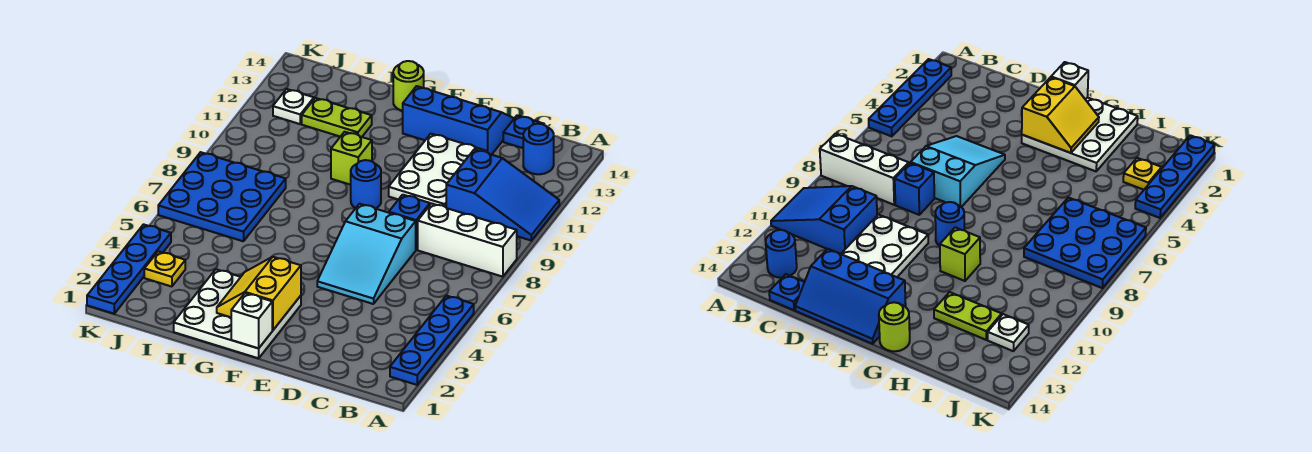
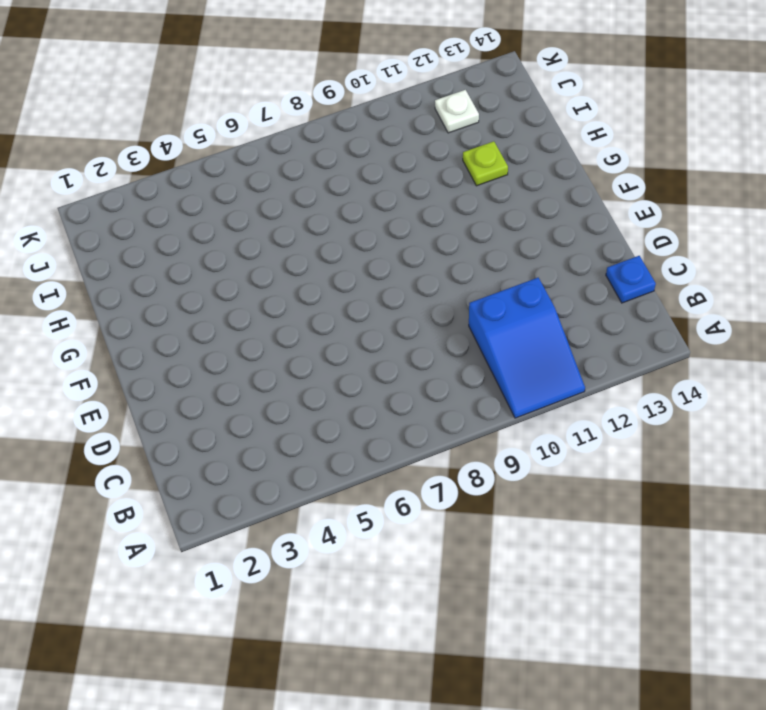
lime plate H12 level 1 -> lime plate H12:I12 level 1
none -> blue plate A2:A5 level 1
none -> white brick A8:C8 level 1
none -> blue round brick B13 level 1

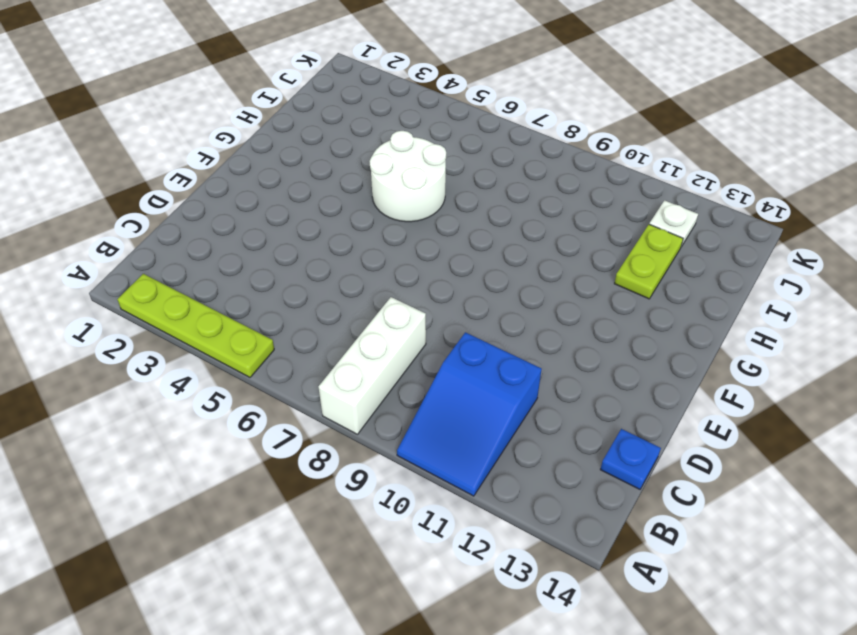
lime plate A2:A5 level 1 -> blue plate A2:A5 level 1
white round brick G5:H6 level 1 -> none
none -> blue round brick B13 level 1
none -> cyan slope D5:E7 level 1 top 7
none -> blue brick D8 level 1

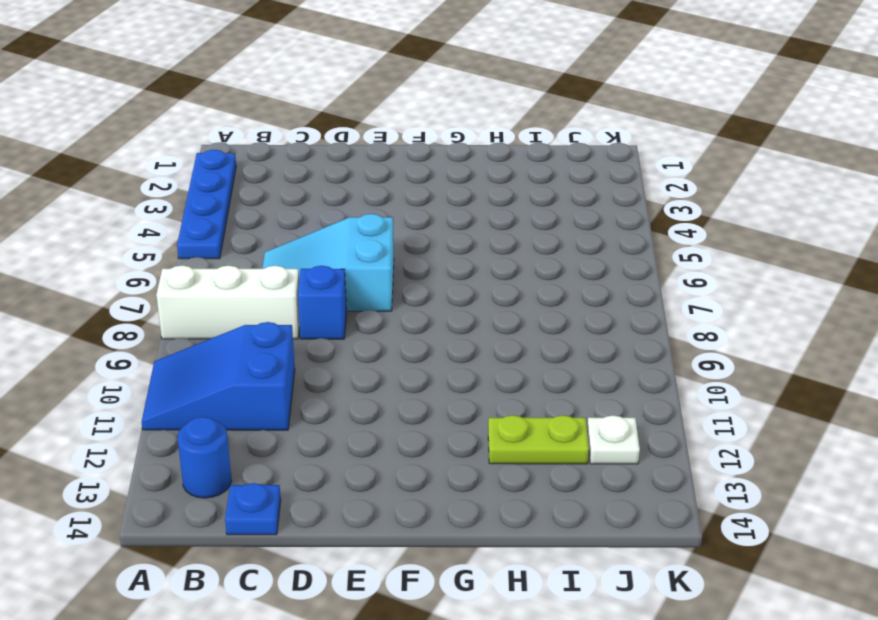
cyan slope C6:E7 level 1 top E -> cyan slope D5:E7 level 1 top 7
none -> white plate D10:E12 level 1
none -> blue slope D13:F14 level 1 top 13
none -> white plate F1:H3 level 1

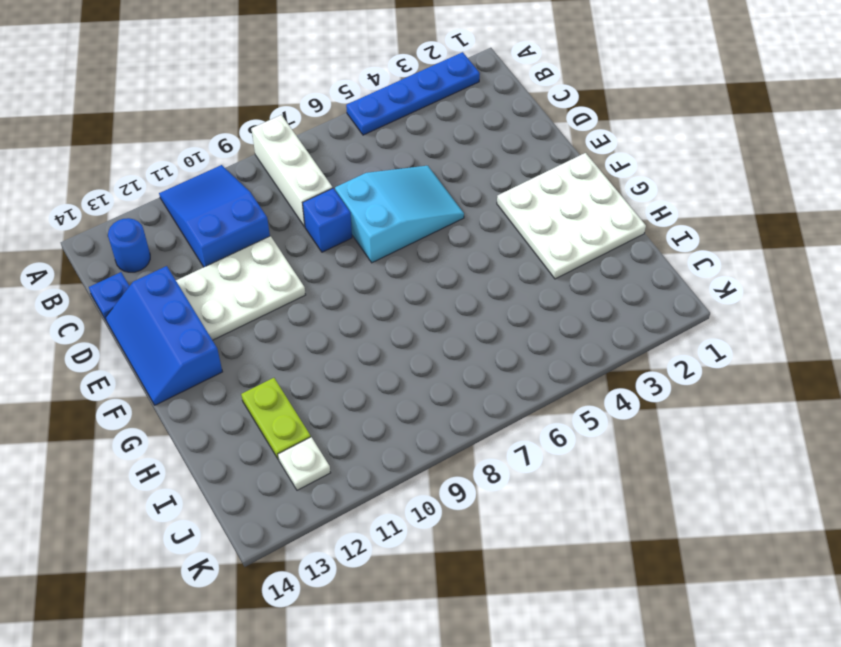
none -> blue round brick F9 level 1
none -> lime brick G10 level 1
none -> lime round brick G14 level 1

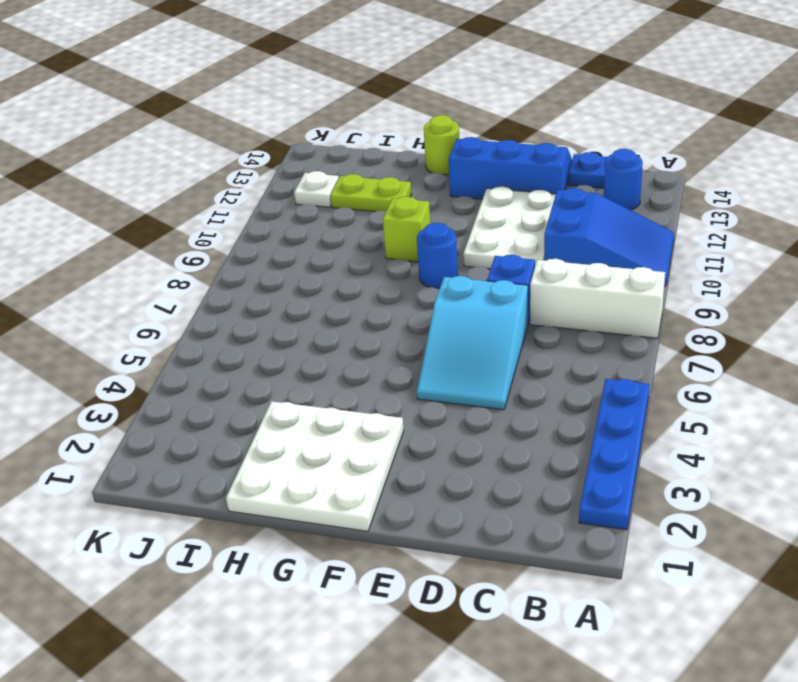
none -> blue plate I6:K8 level 1
none -> yellow plate J3 level 1
none -> blue plate K1:K4 level 1

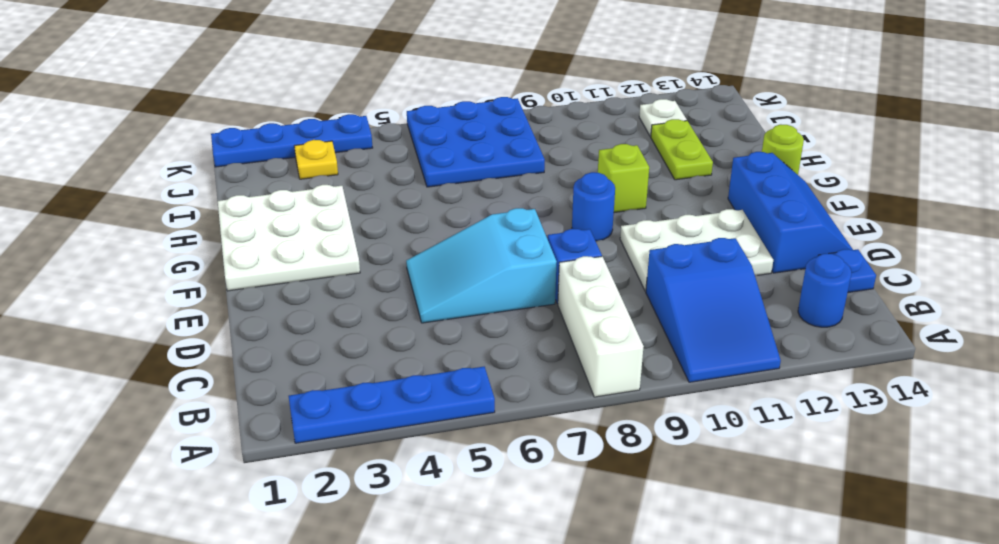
none -> white brick F1 level 2
none -> yellow slope F2:G3 level 2 top F

